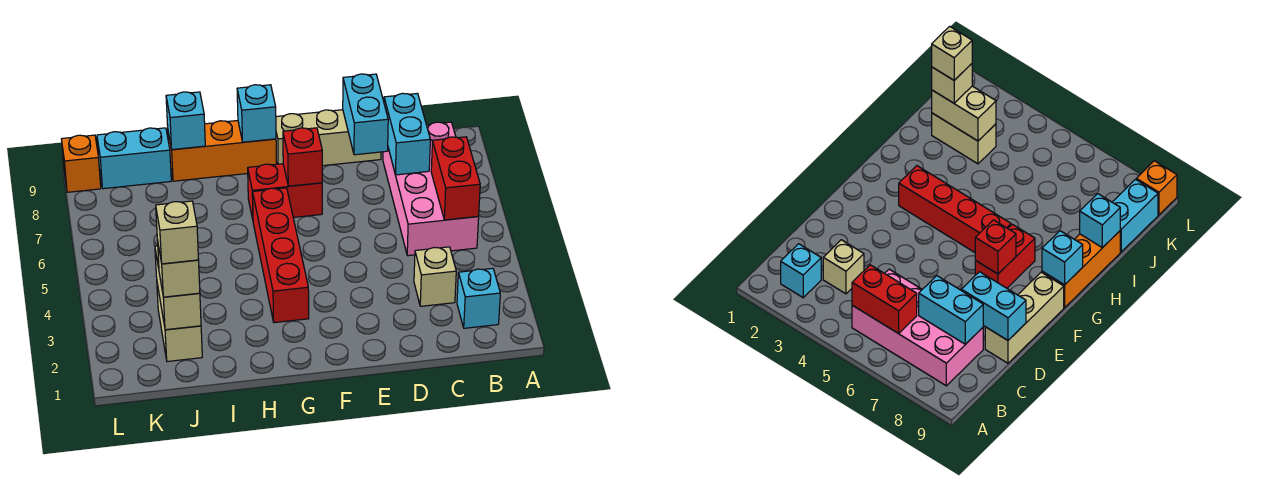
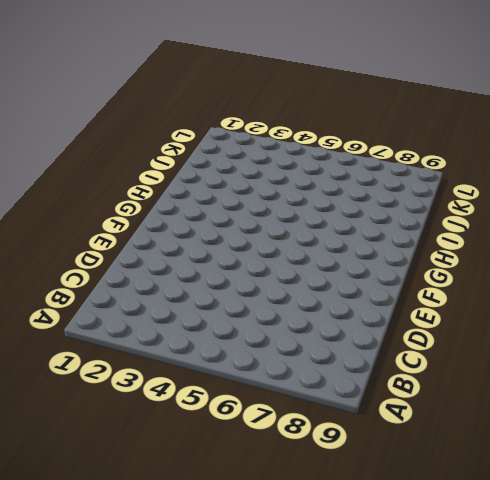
none -> cyan brick B2 level 1
none -> pink brick B5:C8 level 1
none -> tan brick C3 level 1

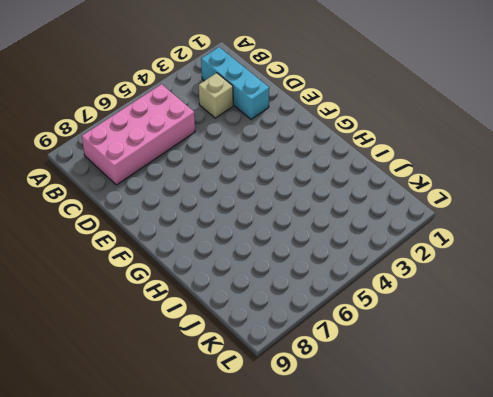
cyan brick B2:D2 level 1 -> cyan brick B2 level 1
none -> tan brick D9:F9 level 1
none -> red brick F7:G7 level 1
none -> red brick G3:G6 level 1

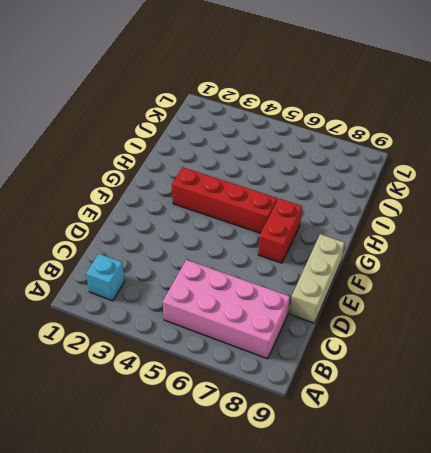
none -> tan brick C3 level 1
none -> orange brick G9:I9 level 1
none -> tan brick J2:J3 level 1

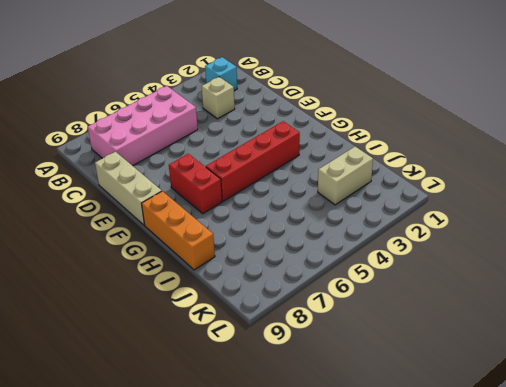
none -> cyan brick J9:K9 level 1
none -> orange brick L9 level 1
none -> red brick B5:B6 level 2

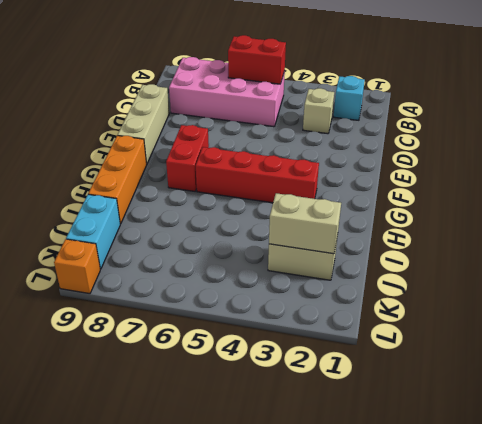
none -> cyan brick C7:C8 level 2
none -> cyan brick D8:D9 level 2
none -> red brick F7 level 2

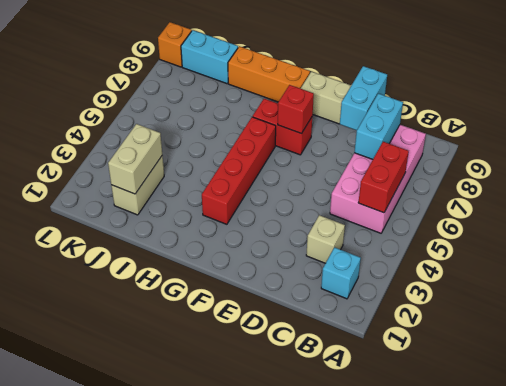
none -> cyan brick G9 level 2
none -> cyan brick I9 level 2
none -> tan brick J2 level 3

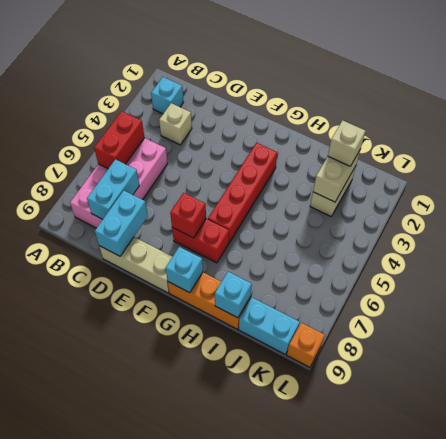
none -> tan brick J2 level 4

